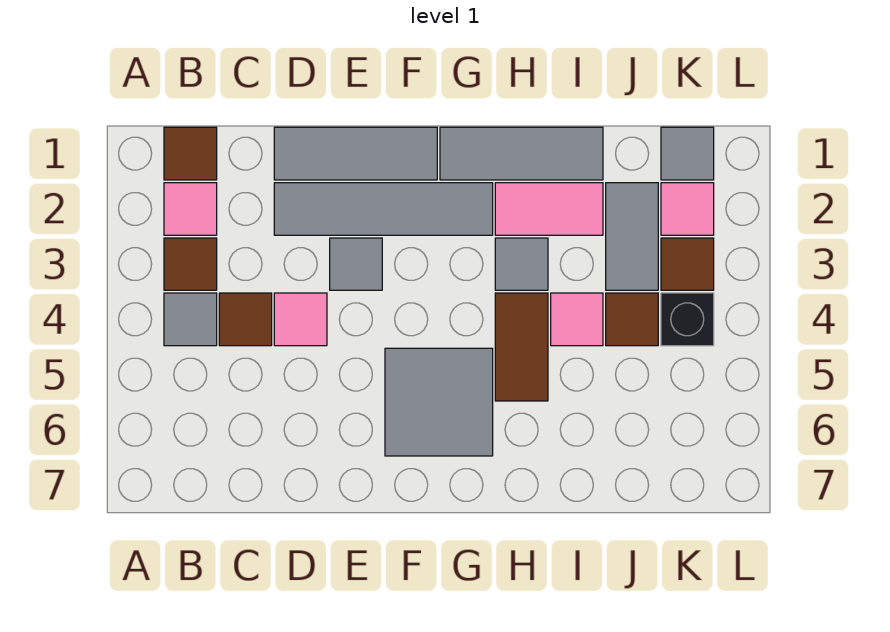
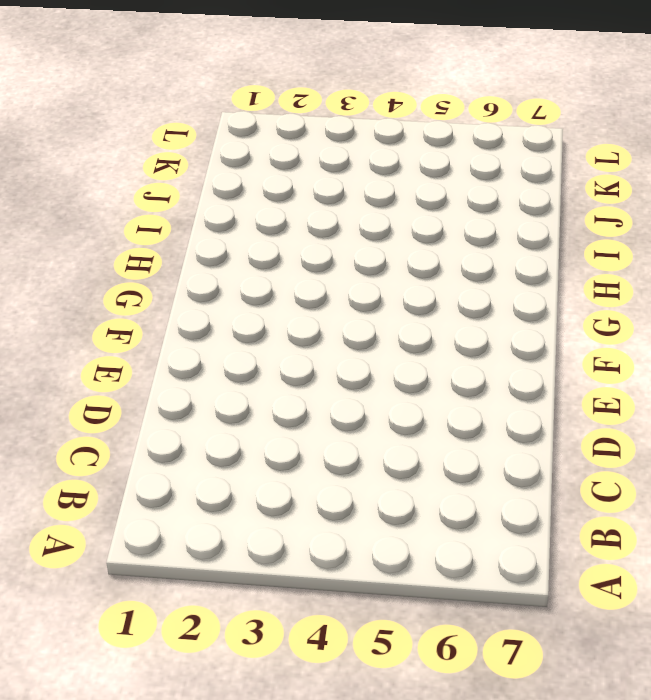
none -> brown tile B1 level 1
none -> pink tile B2 level 1
none -> brown tile B3 level 1

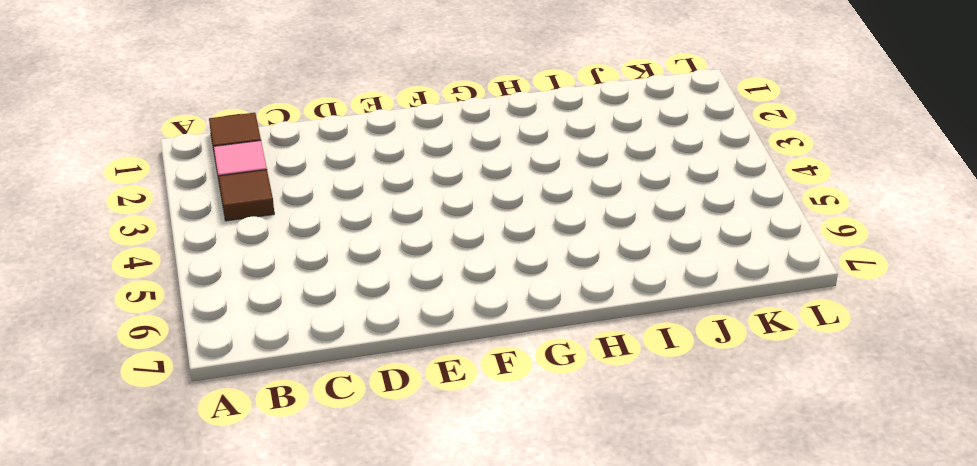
none -> grey tile B4 level 1
none -> brown tile C4 level 1
none -> grey tile D1:F1 level 1

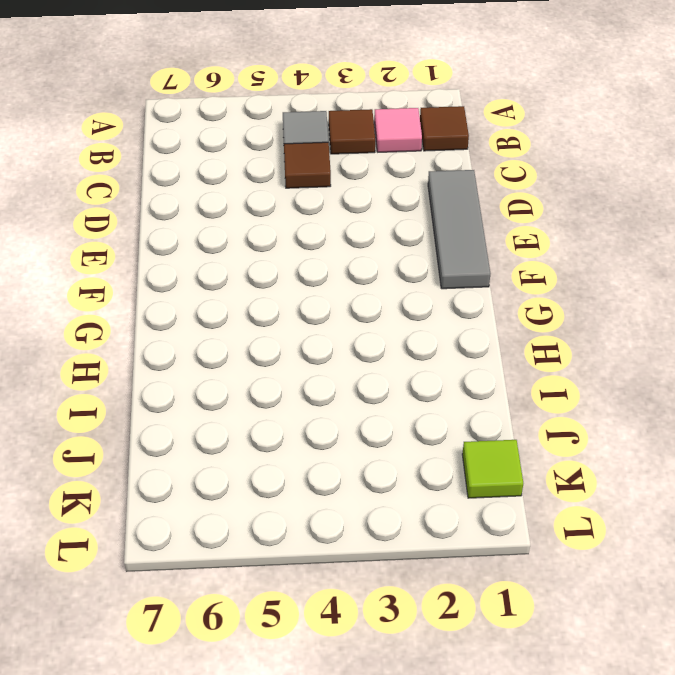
lime tile K1 level 1 -> grey tile K1 level 1
none -> grey tile D2:G2 level 1
none -> pink tile D4 level 1
none -> grey tile E3 level 1

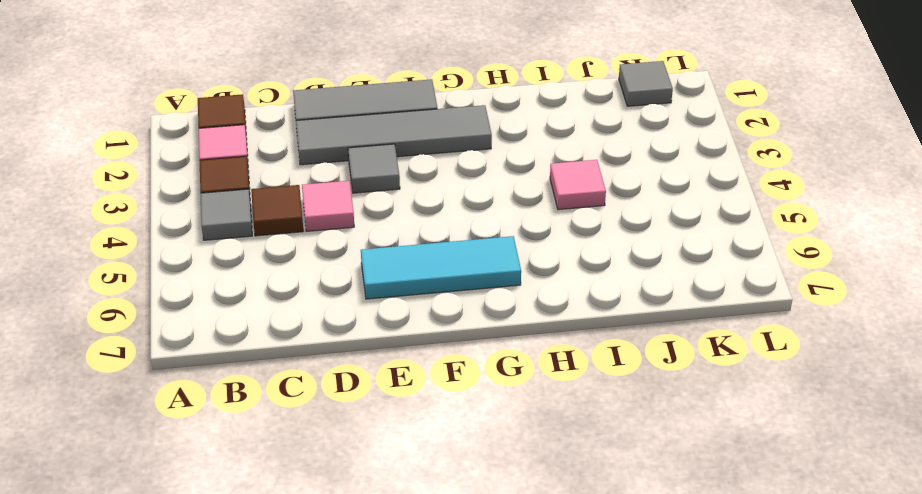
cyan tile E6:G6 level 1 -> grey tile F5:G6 level 1
none -> grey tile G1:I1 level 1
none -> pink tile H2:I2 level 1
none -> grey tile H3 level 1

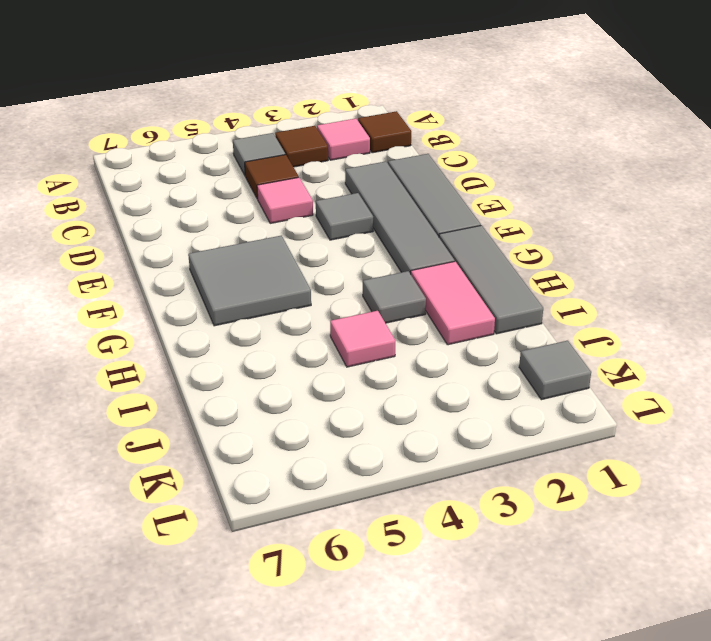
none -> brown tile H4:H5 level 1
none -> grey tile J2:J3 level 1
none -> brown tile J4 level 1

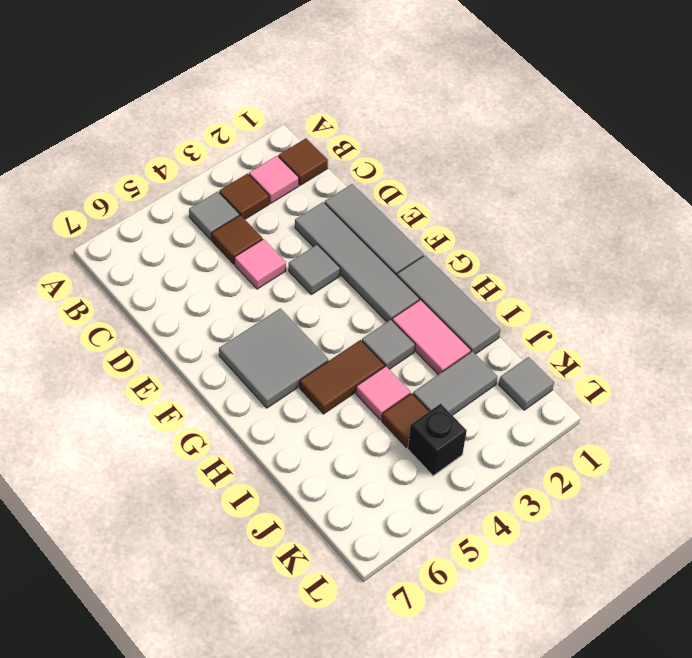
none -> pink tile K2 level 1
none -> brown tile K3 level 1

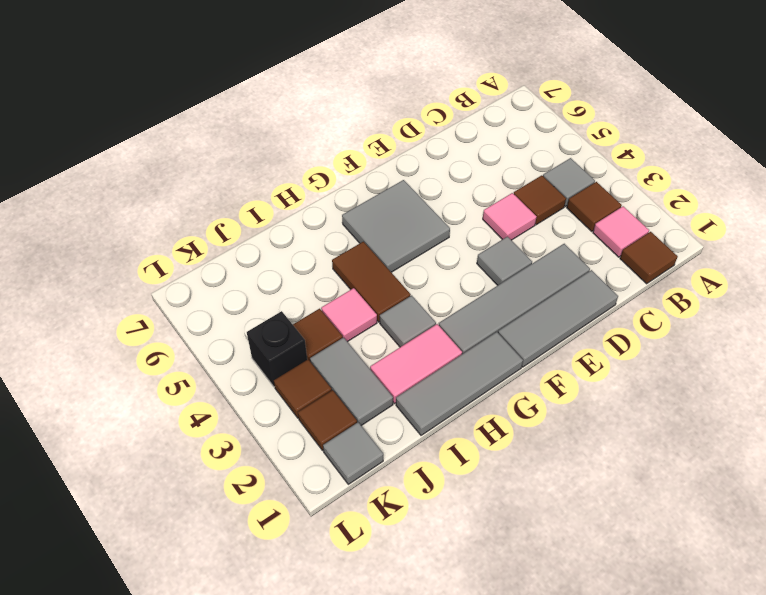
brown tile K2 level 1 -> pink tile K2 level 1

